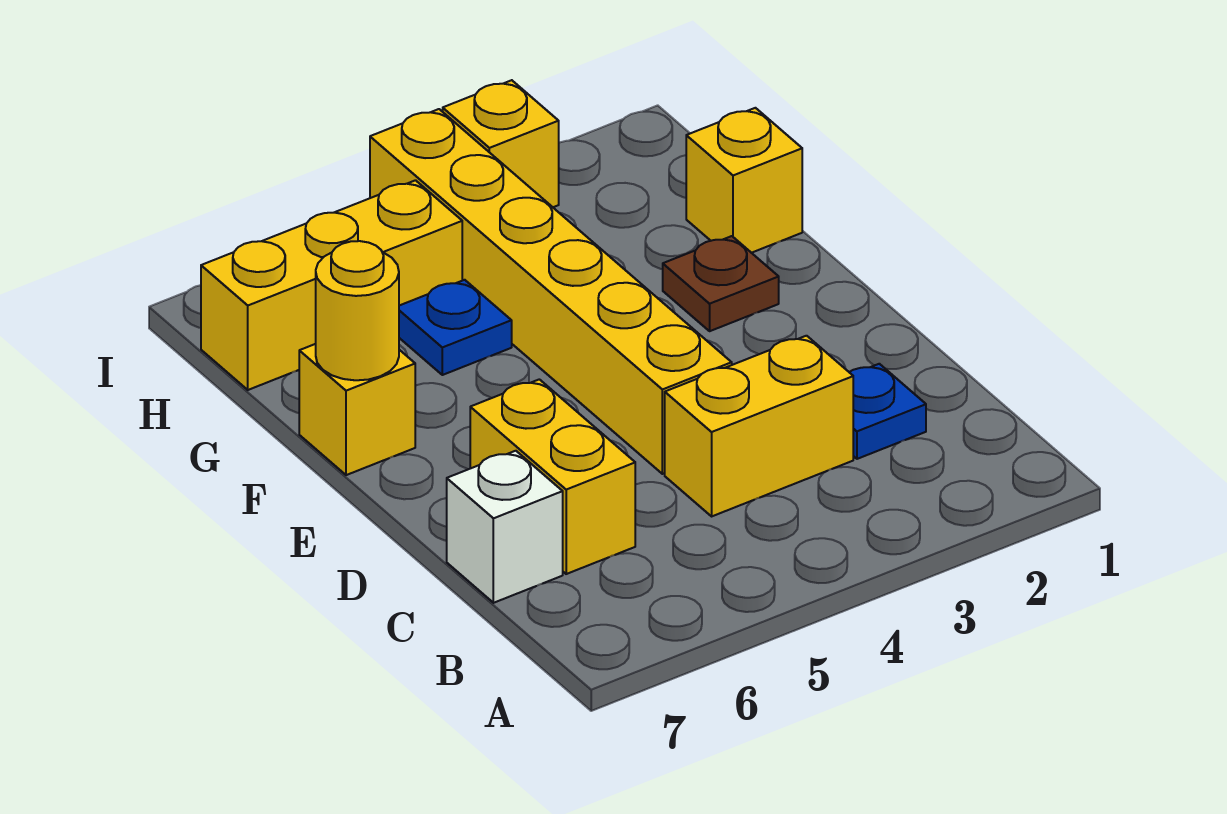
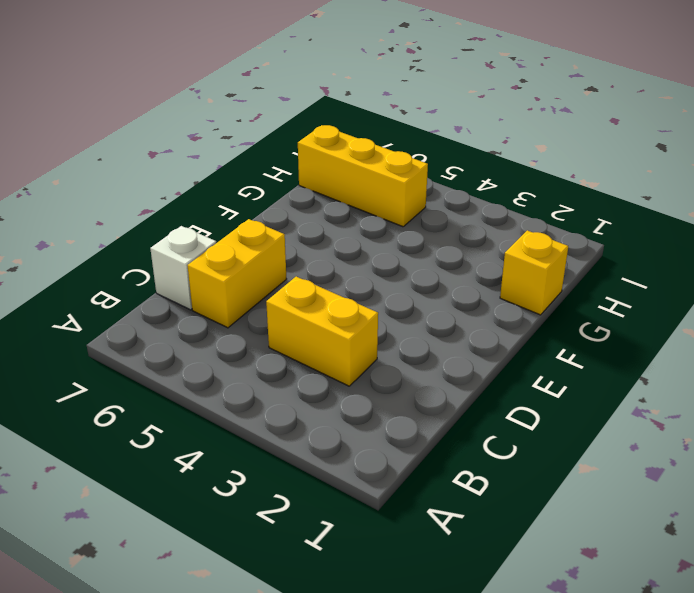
none -> blue plate C2 level 1
none -> yellow brick D4:I4 level 1
none -> brown plate F2 level 1

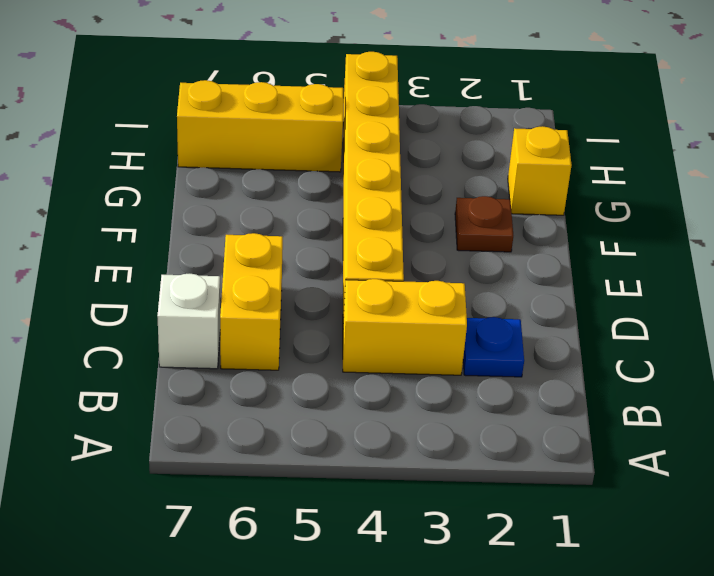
none -> yellow brick F7 level 1
none -> blue plate G5 level 1
none -> yellow brick I3 level 1

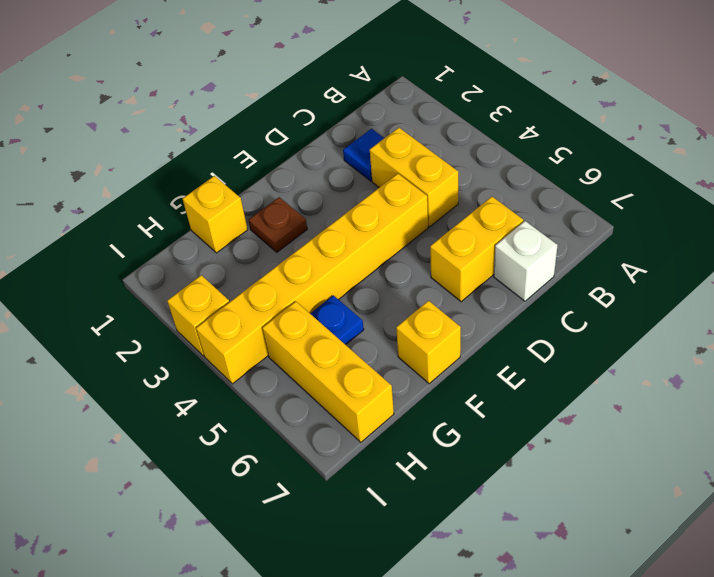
none -> yellow round brick F7 level 2

